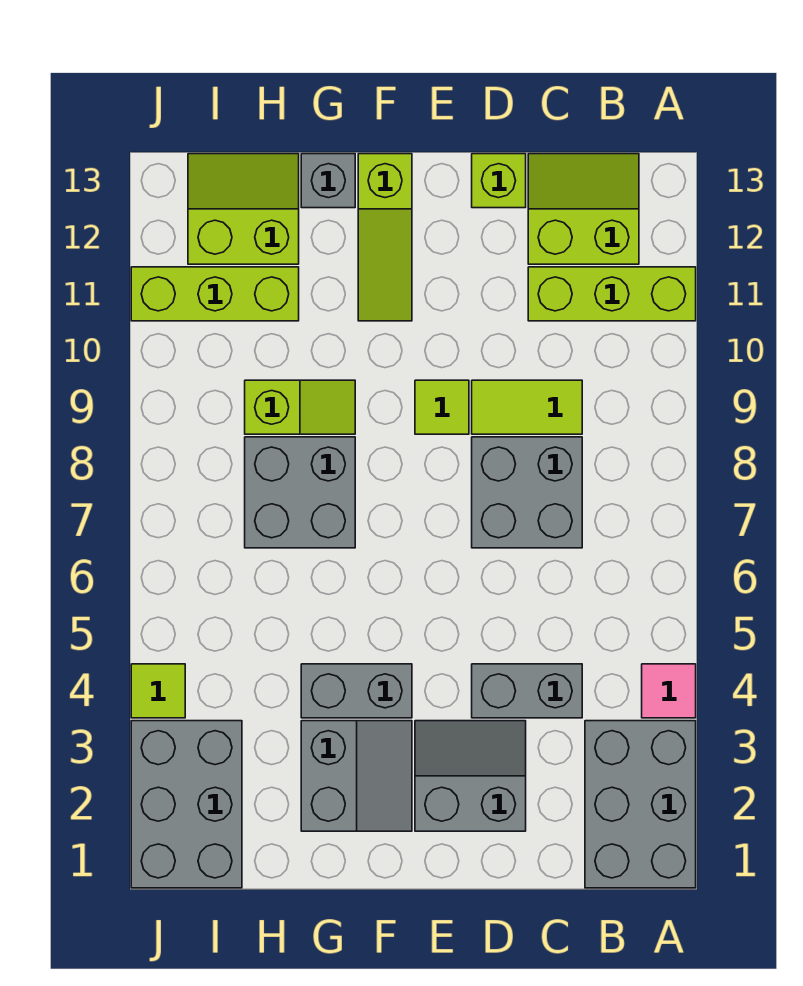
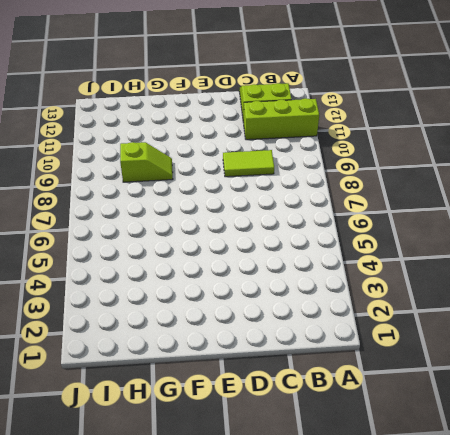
none -> grey brick A1:B3 level 1
none -> pink tile A4 level 1
none -> grey brick C4:D4 level 1

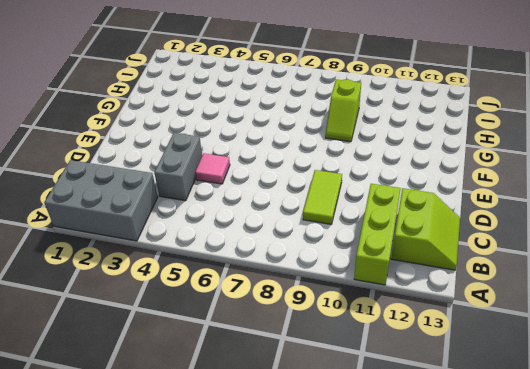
pink tile D5 level 1 -> pink tile A4 level 1
none -> grey brick C7:D8 level 1
none -> grey slope D2:E3 level 1 top 2
none -> lime brick D13 level 1

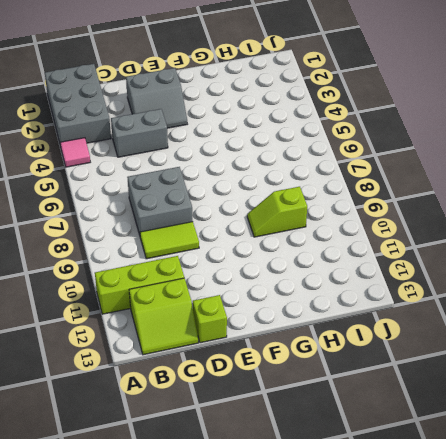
none -> lime tile E9 level 1
none -> grey slope F2:G3 level 1 top G
none -> grey brick F4:G4 level 1

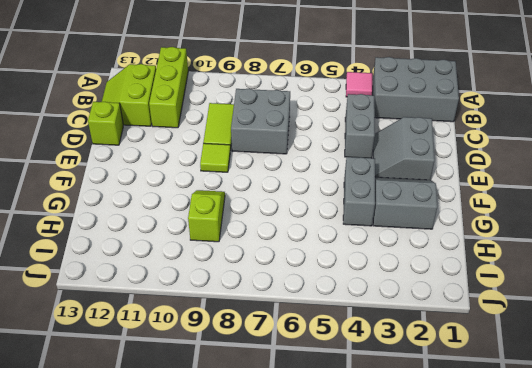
none -> lime slope F11:F13 level 1 top 13
none -> grey brick G7:H8 level 1
none -> grey brick G13 level 1

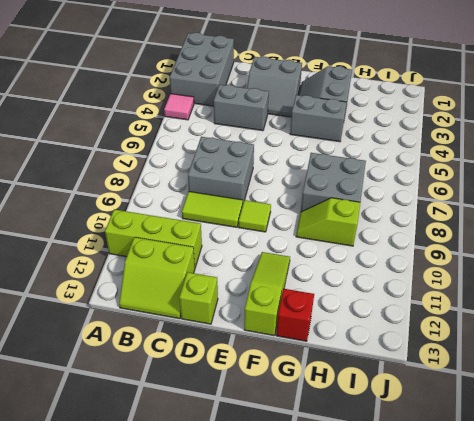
red brick G13 level 1 -> grey brick G13 level 1
none -> lime brick H11:J11 level 1
none -> lime slope H12:I13 level 1 top 12
none -> grey brick I1:J3 level 1

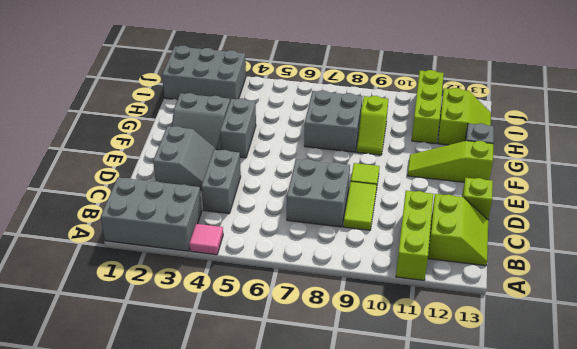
none -> lime tile J4 level 1

